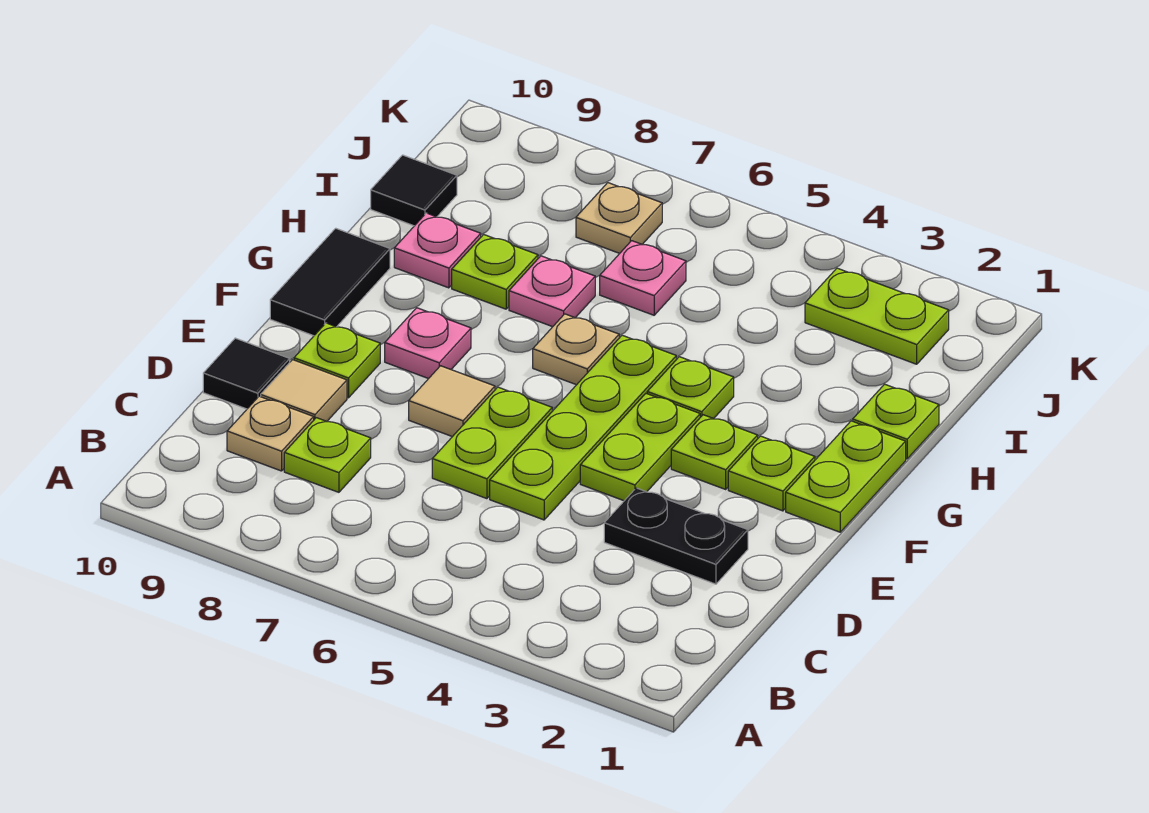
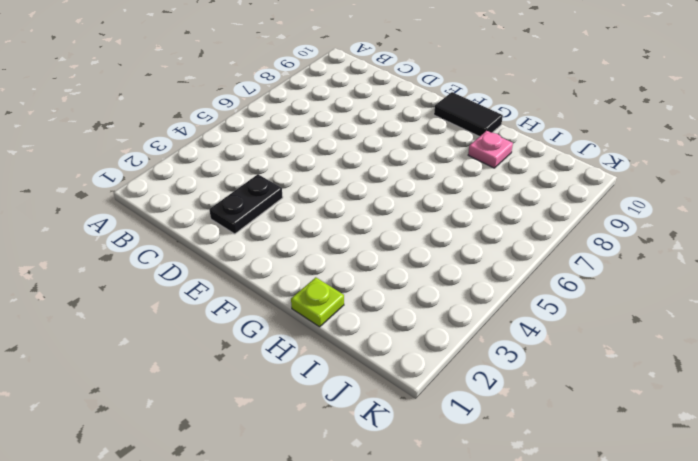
none -> lime plate C8 level 1
none -> tan plate C9 level 1
none -> lime plate D5:G5 level 1

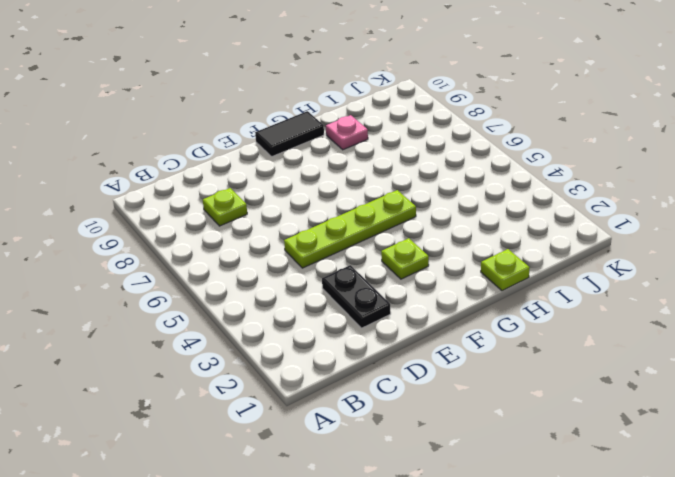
none -> tan plate C9 level 1
none -> lime plate D6:E6 level 1
none -> tan tile D9 level 1

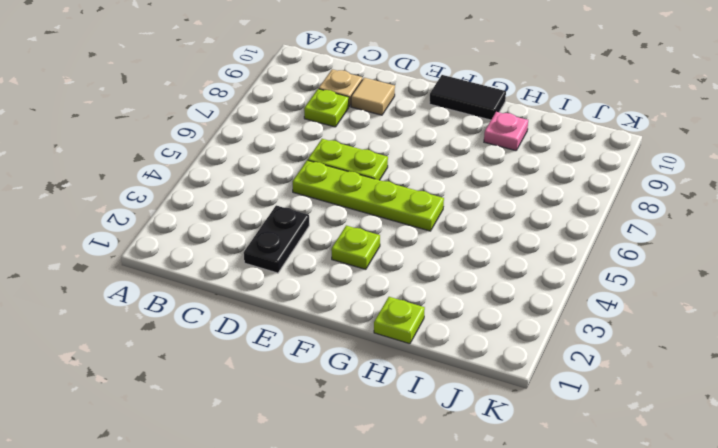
none -> black tile D10 level 1
none -> lime plate E4:F4 level 1
none -> tan tile E7 level 1

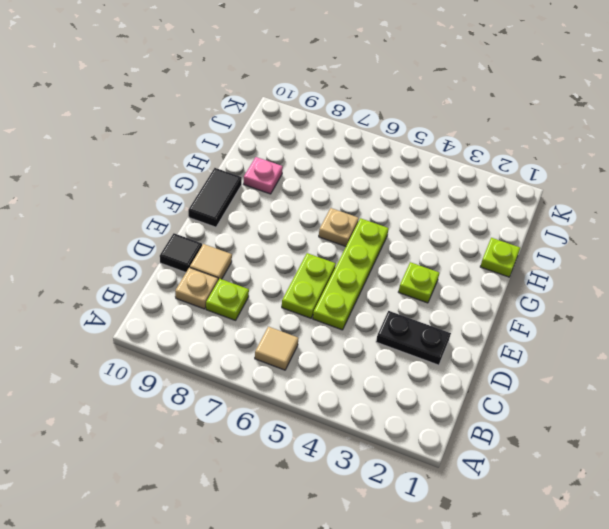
tan tile B6 level 1 -> tan tile E7 level 1
none -> lime plate E4:F4 level 1
none -> lime plate E9 level 1
none -> lime plate F1:G1 level 1

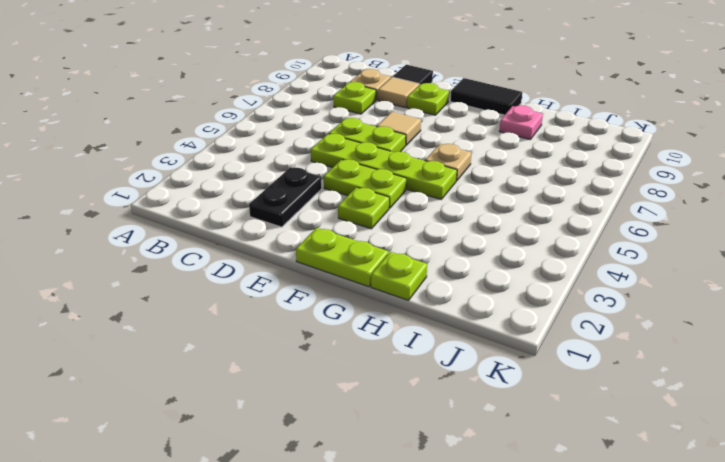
none -> lime plate F2 level 1
none -> pink plate F8 level 1
none -> lime plate G4 level 1

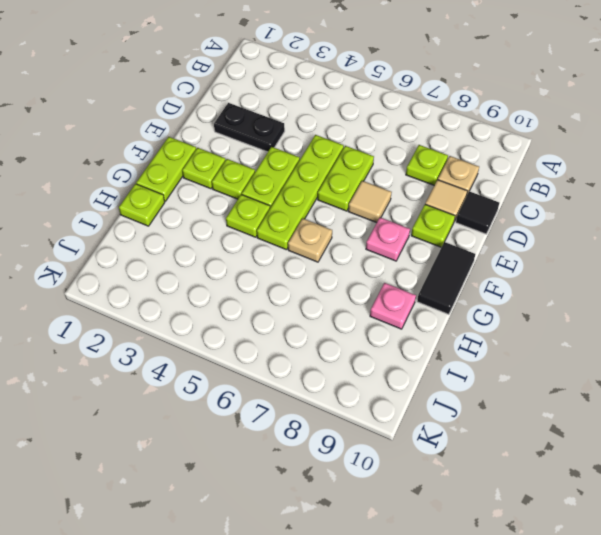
none -> pink plate H7 level 1
none -> lime plate H8 level 1
none -> pink plate I6 level 1

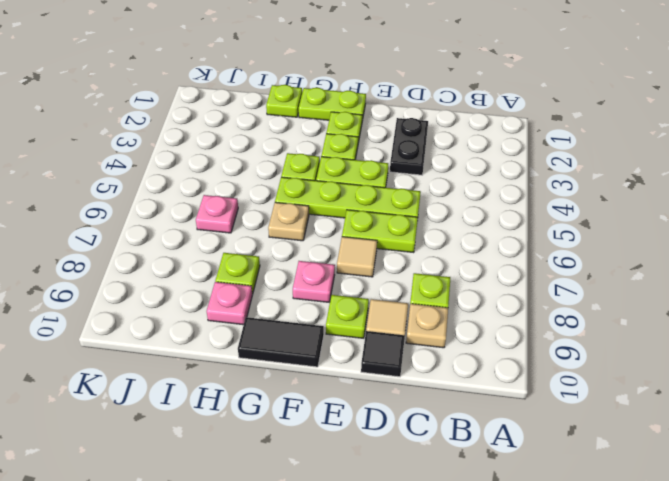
none -> pink plate H7 level 1
none -> black tile I10 level 1
none -> lime plate J2:J3 level 1

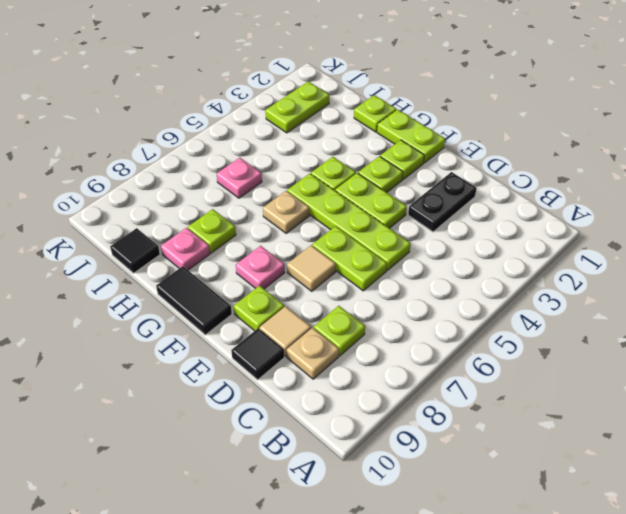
none -> pink plate H7 level 1
none -> tan plate J7 level 1

